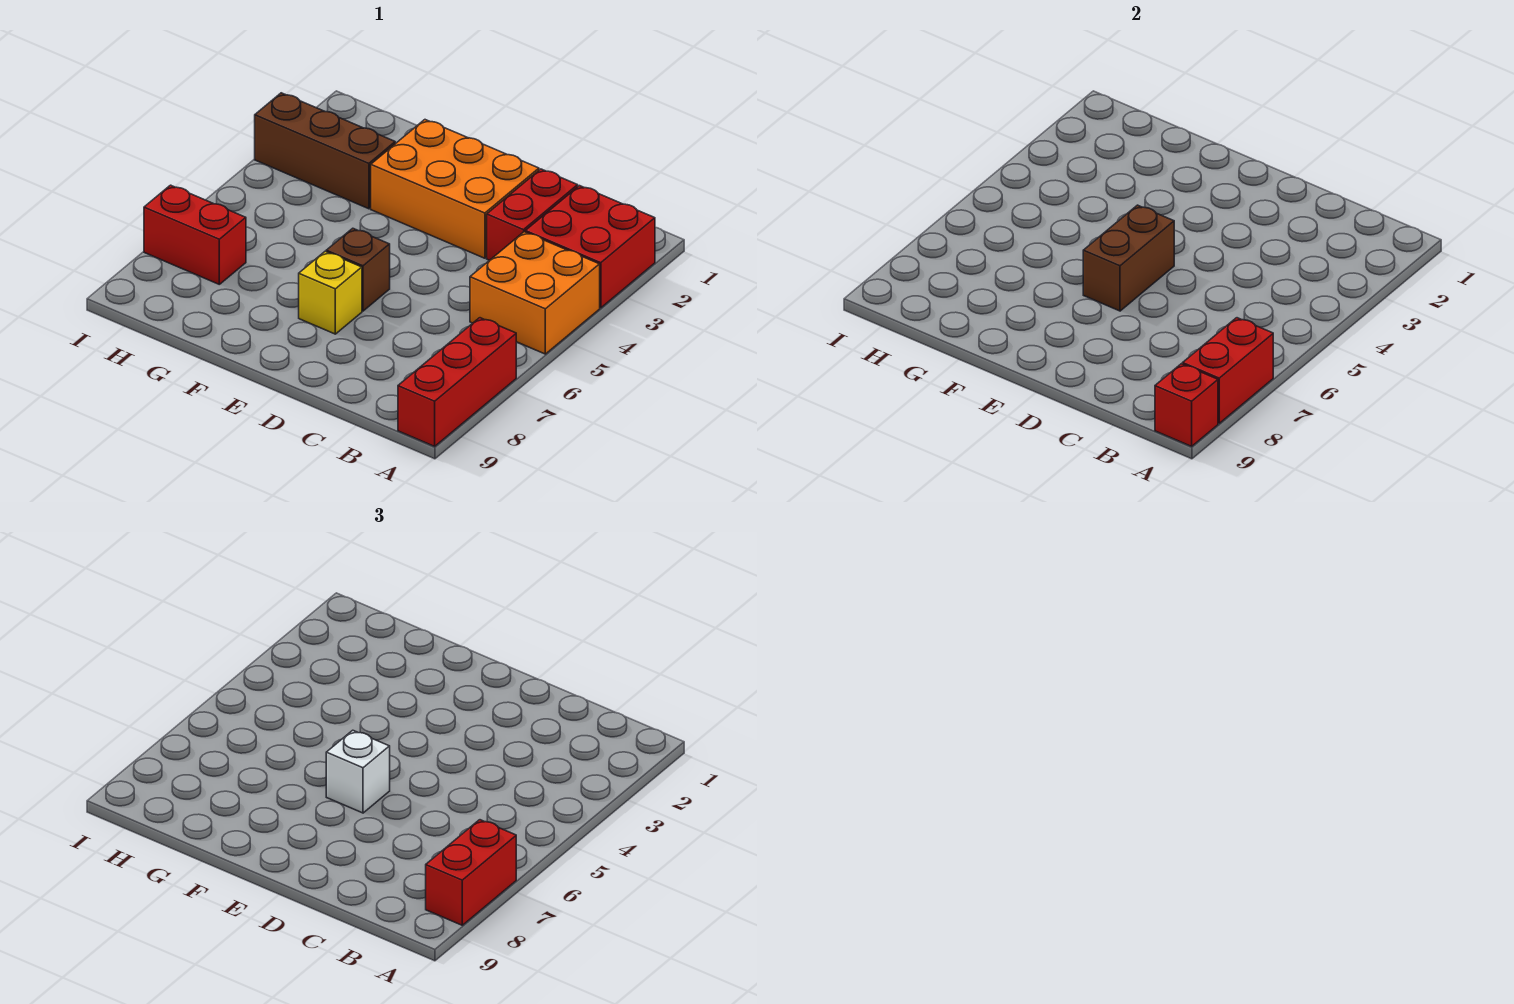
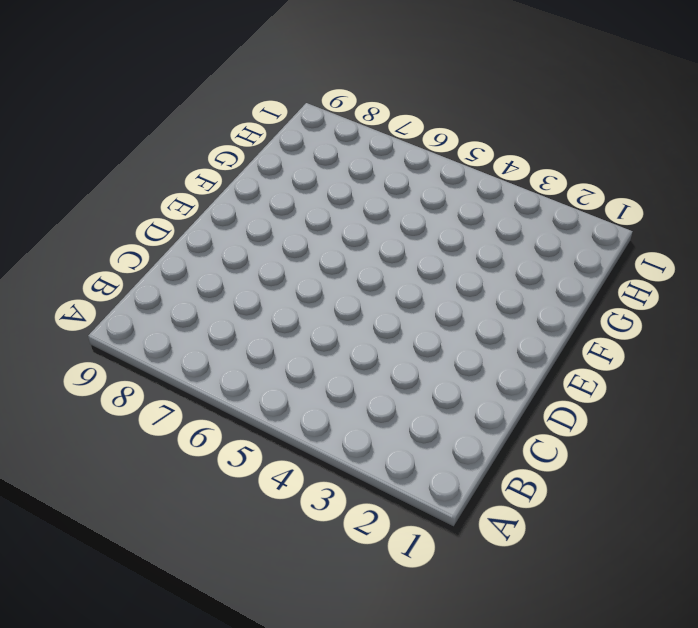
none -> red brick A2:B3 level 1
none -> orange brick A4:B5 level 1
none -> red brick A7:A9 level 1

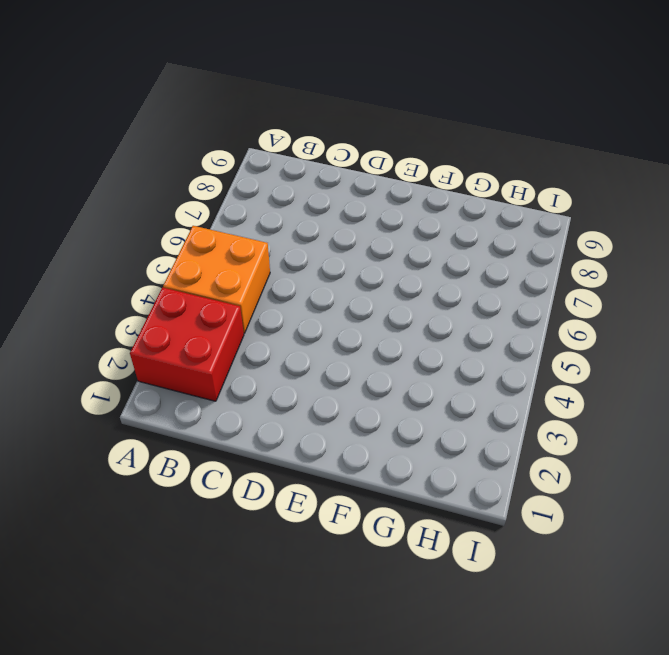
none -> red brick A7:A9 level 1
none -> red brick C2:C3 level 1
none -> orange brick D2:F3 level 1

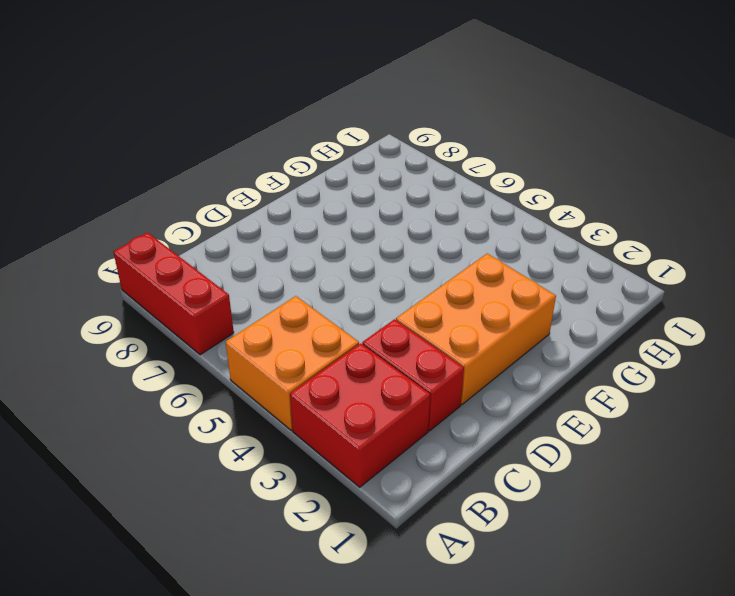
none -> brown brick E6 level 1
none -> yellow brick E7 level 1
none -> brown brick G3:I3 level 1

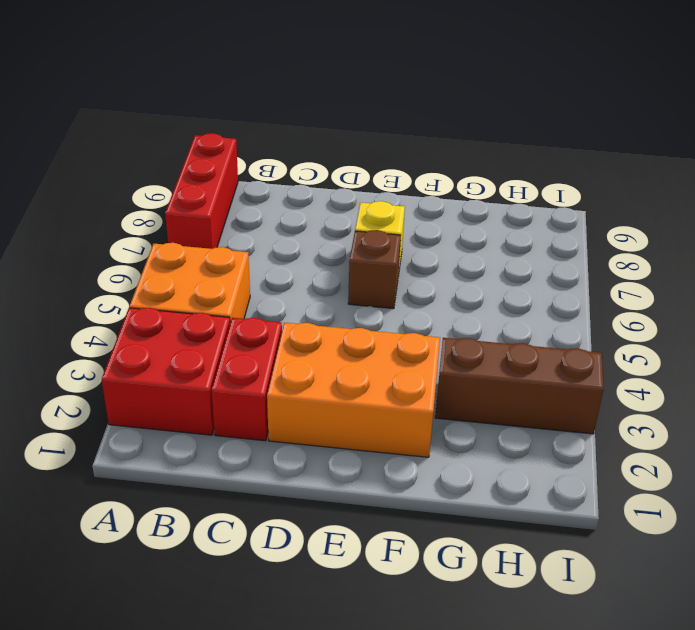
none -> red brick H7:I7 level 1
none -> red brick A7:A8 level 2
none -> red brick A9 level 2

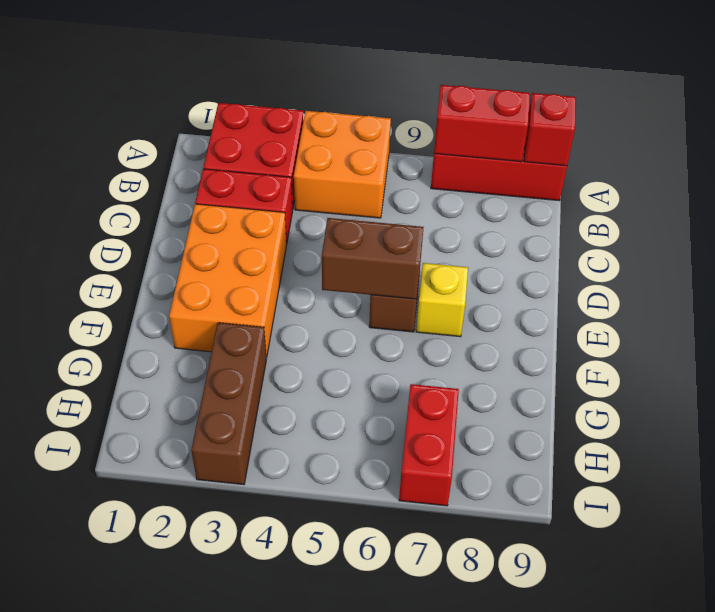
none -> red brick A7:A8 level 3
none -> white brick E6 level 3

